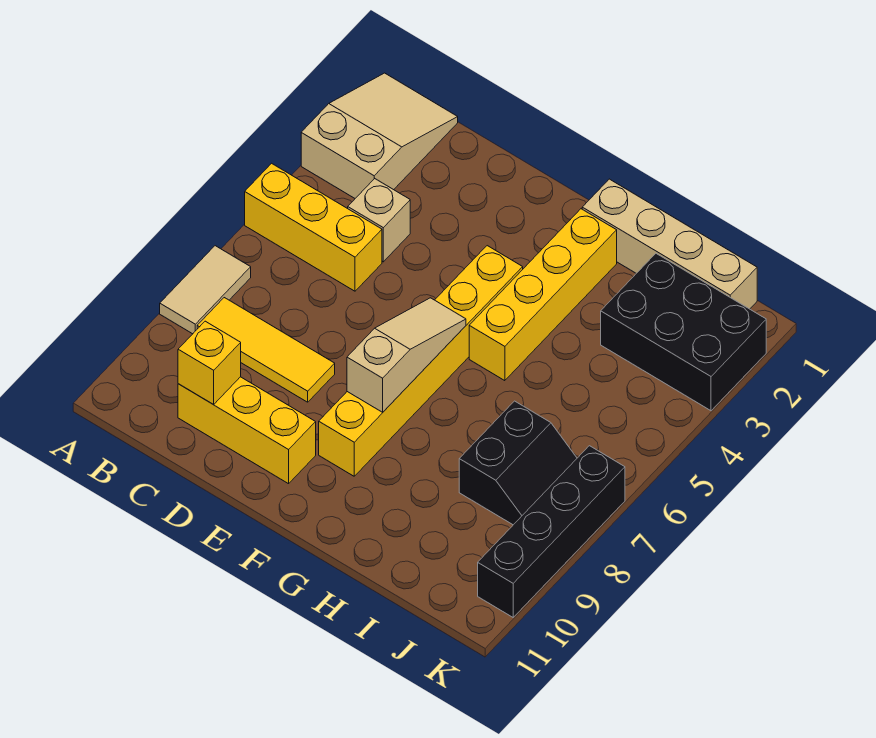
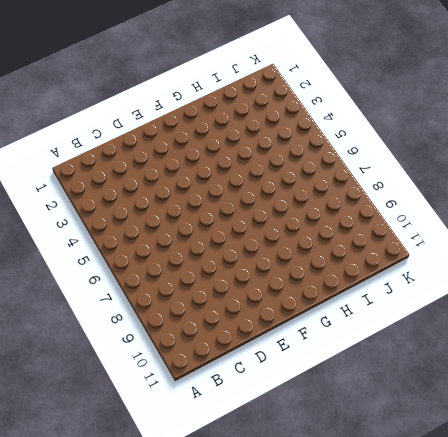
none -> tan slope A1:B3 level 1 top 3
none -> yellow brick A5:C5 level 1
none -> tan tile A7:A8 level 1

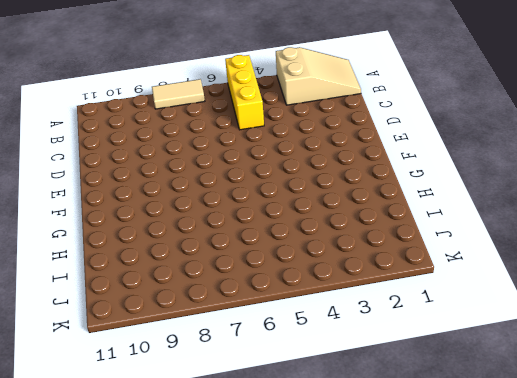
none -> yellow tile B8:D8 level 1
none -> tan brick C4 level 1
none -> yellow brick C10:E10 level 1

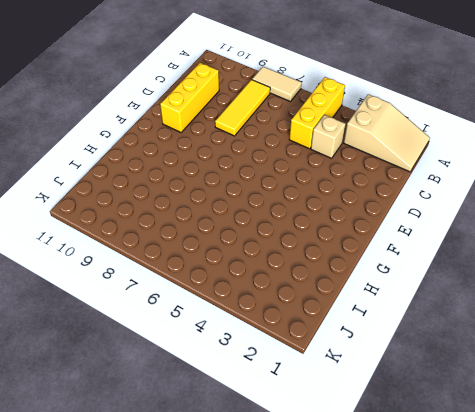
none -> yellow brick F4:F9 level 1
none -> tan brick G1:J1 level 1
none -> yellow brick G2:G5 level 1

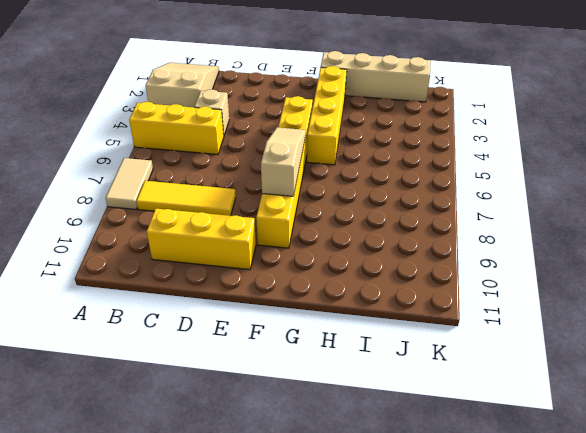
none -> black brick I2:K3 level 1
none -> black slope I7:J8 level 1 top I
none -> black brick K7:K10 level 1

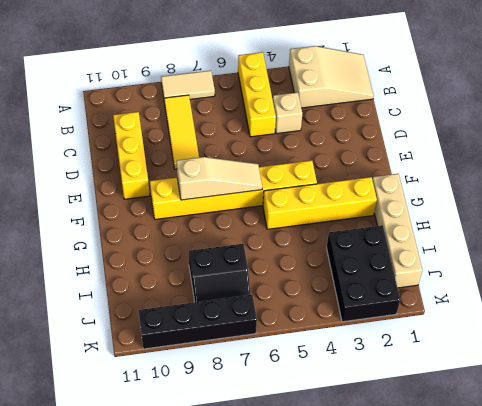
none -> yellow brick C10 level 2

